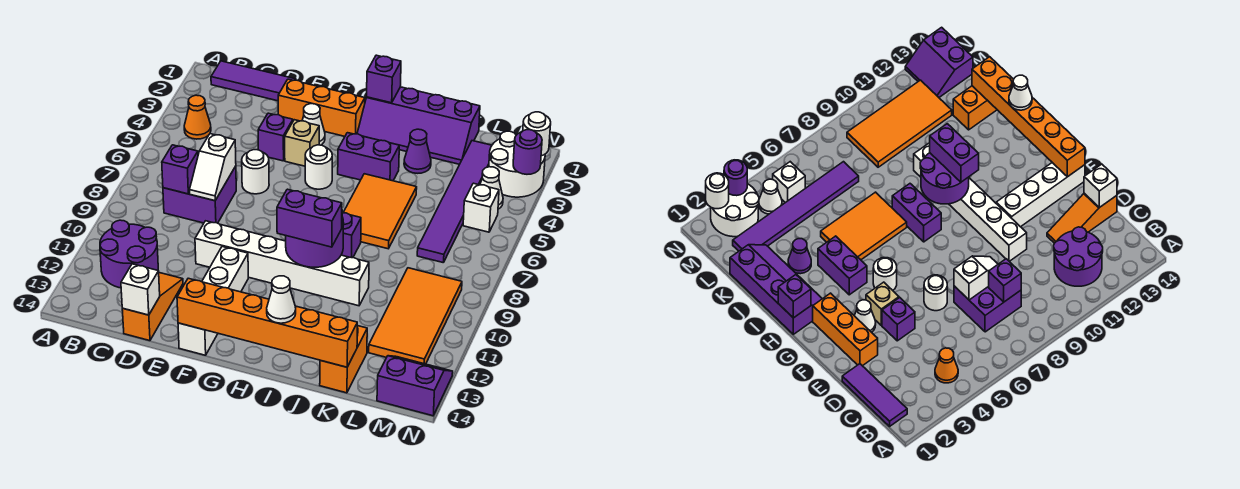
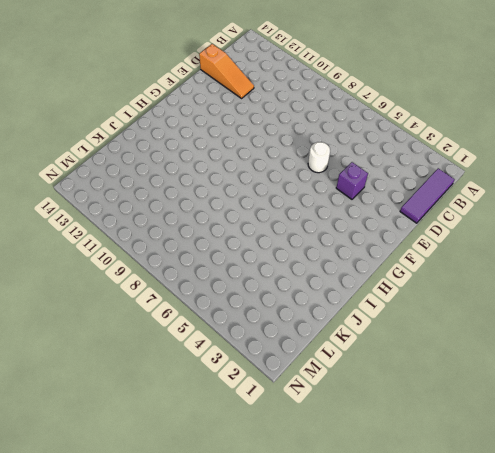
none -> orange cone B4 level 1
none -> purple round brick B11:C12 level 1
none -> purple brick C7:D8 level 1
none -> orange brick E2:G2 level 1

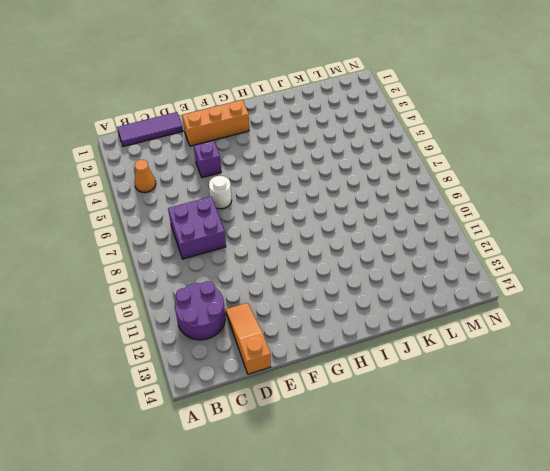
none -> white brick E10:J10 level 1
none -> white cone F3 level 1
none -> tan brick F4 level 1
none -> white brick F11:F14 level 1

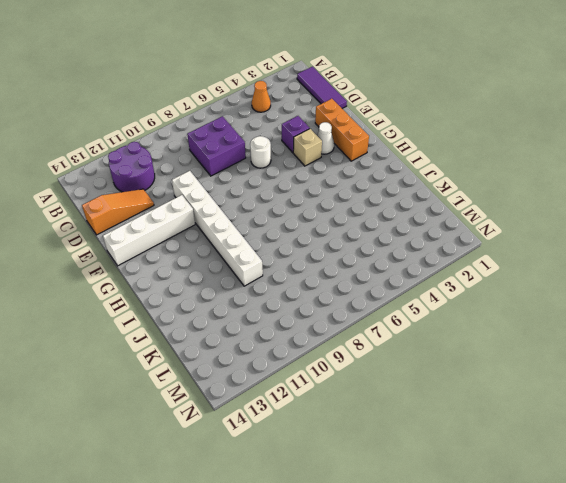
none -> white round brick G5 level 1
none -> purple slope H1:K2 level 1 top 1
none -> purple brick H4:I4 level 1
none -> purple brick H8:I8 level 1

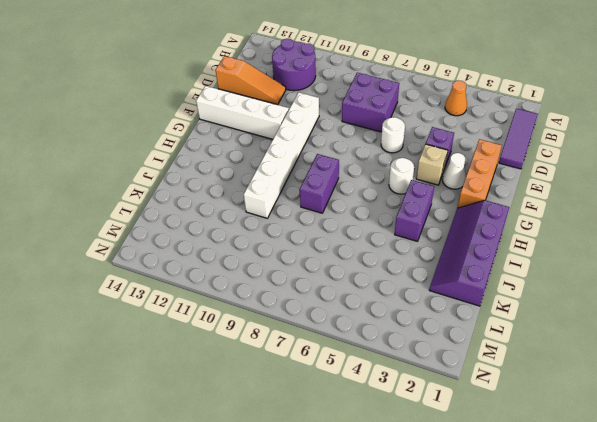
none -> orange tile I5:J7 level 1
none -> purple cone J3 level 1
none -> orange brick K13:K14 level 1
none -> purple tile L2:L7 level 1

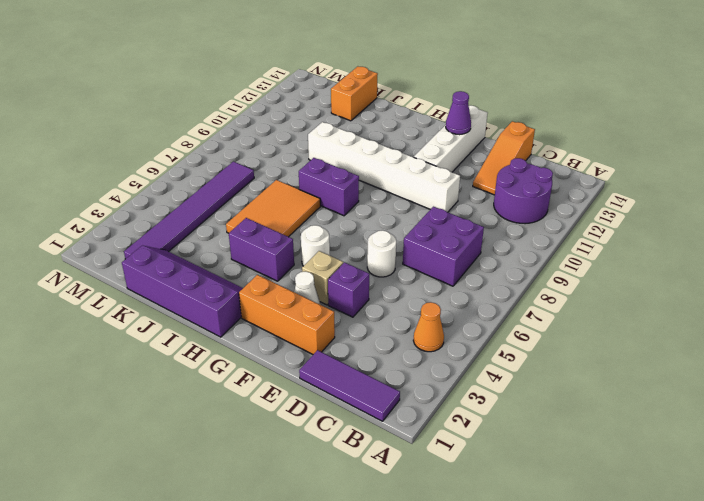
purple cone F13 level 2 -> purple cone J3 level 1
none -> orange tile L9:M12 level 1
none -> white round brick M2:N3 level 1
none -> white cone M4 level 1
none -> white brick M5 level 1

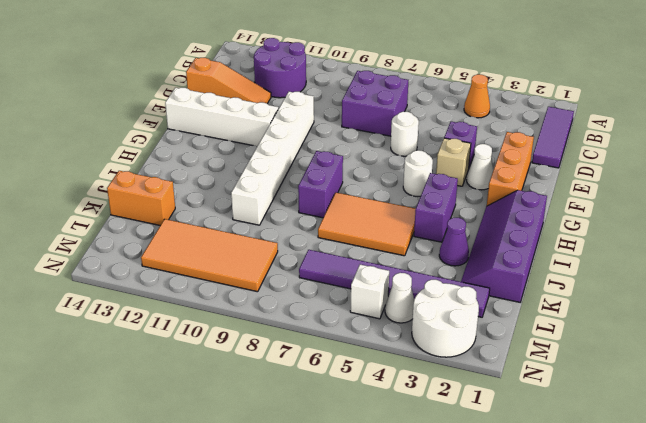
none -> purple slope M13:N14 level 1 top 14
none -> purple brick C8 level 2
none -> white slope D7:D8 level 2 top 7
none -> white brick D14 level 2

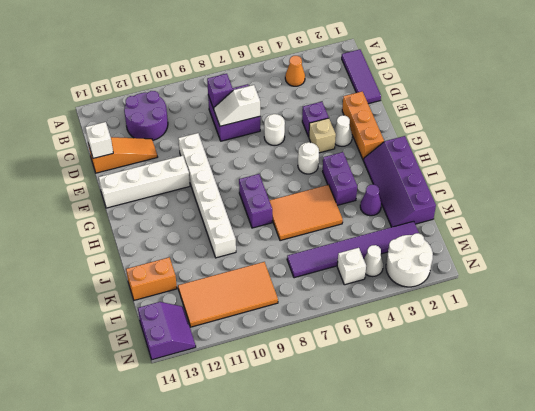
none -> orange brick F14:K14 level 2
none -> purple brick H1 level 2
none -> purple round brick H9:I10 level 2
none -> white round brick N2 level 2

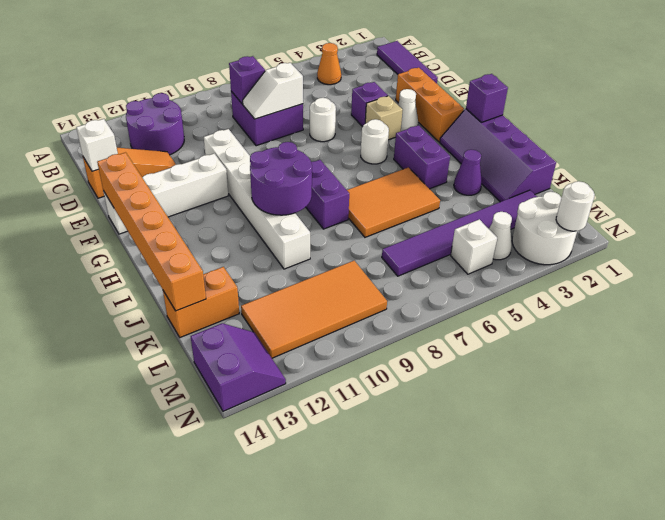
none -> purple round brick N3 level 2
none -> purple brick H10:I10 level 3
none -> white cone I14 level 3

